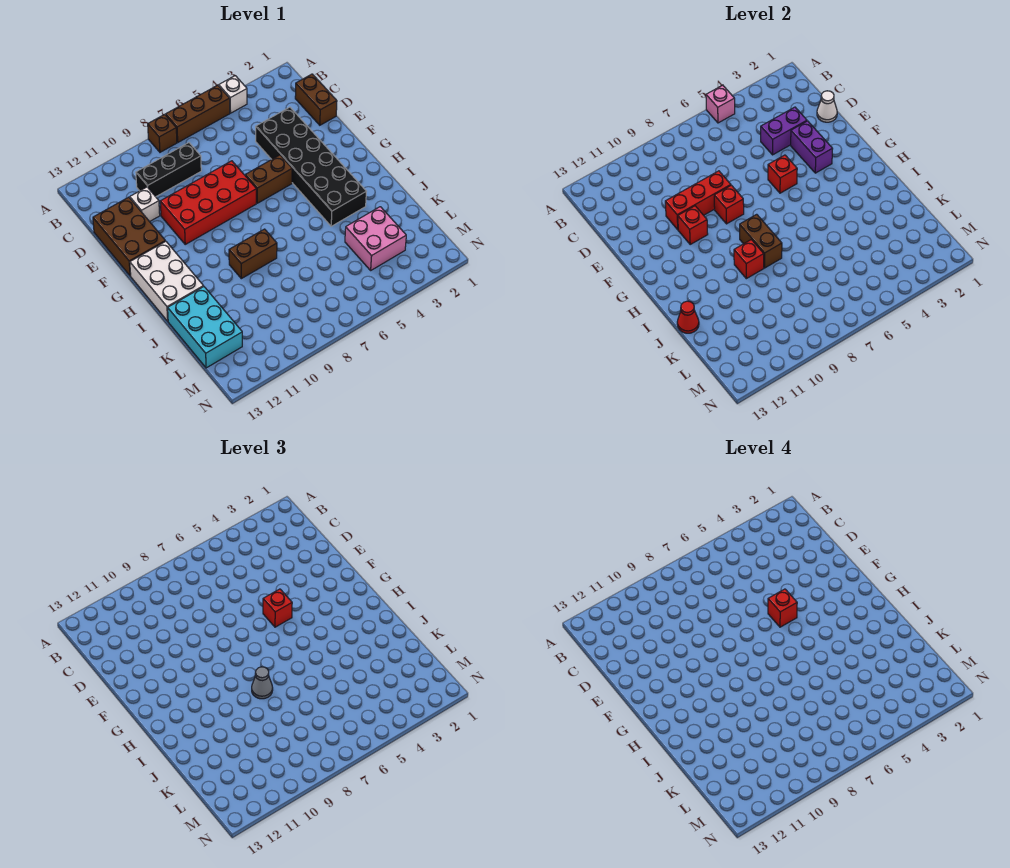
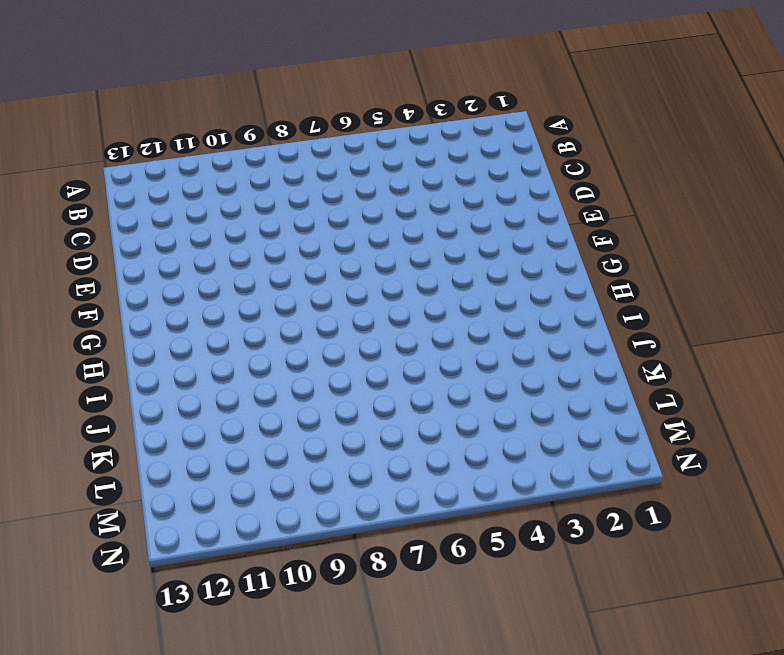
none -> white brick A4 level 1
none -> brown brick A5:A7 level 1
none -> brown brick A8 level 1

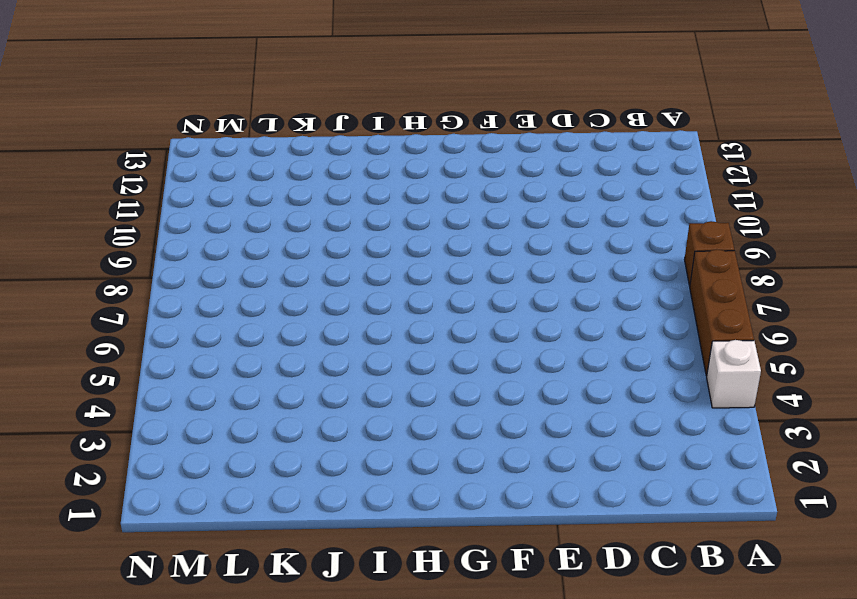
none -> brown brick C1:D1 level 1
none -> black brick C8:C10 level 1
none -> black brick D3:I4 level 1

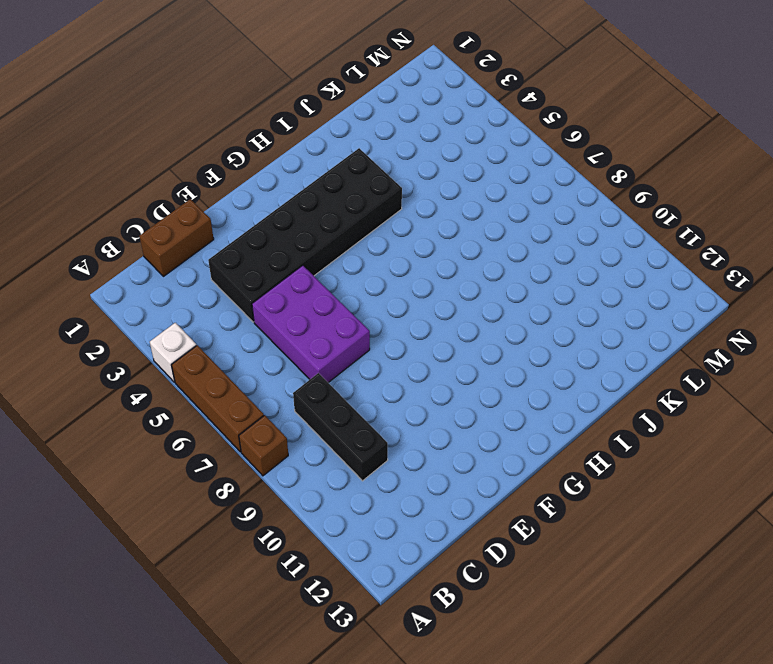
purple brick D5:E7 level 1 -> red brick E7:F10 level 1
none -> white brick D11 level 1
none -> brown brick D12:F13 level 1
none -> brown brick F5:F6 level 1

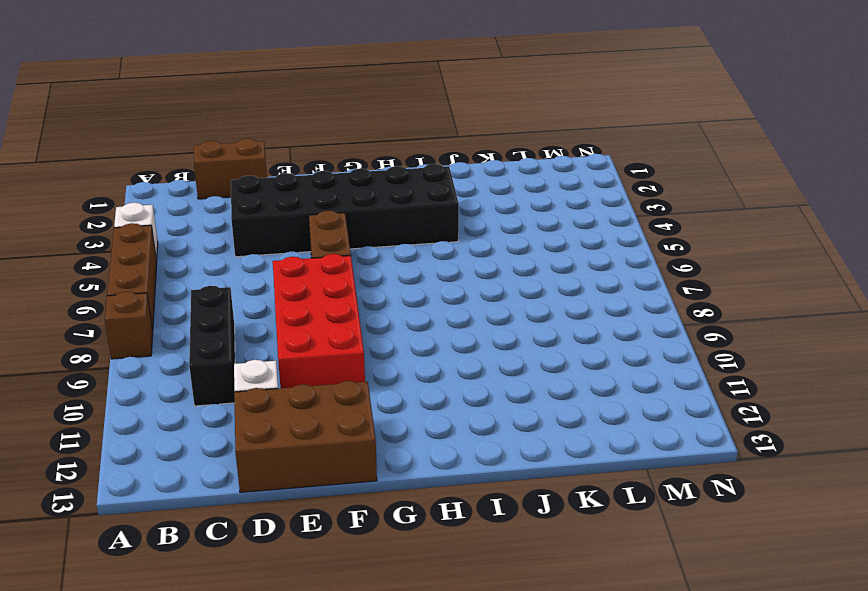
none -> white brick G12:I13 level 1
none -> brown brick I8:I9 level 1
none -> cyan brick J12:L13 level 1

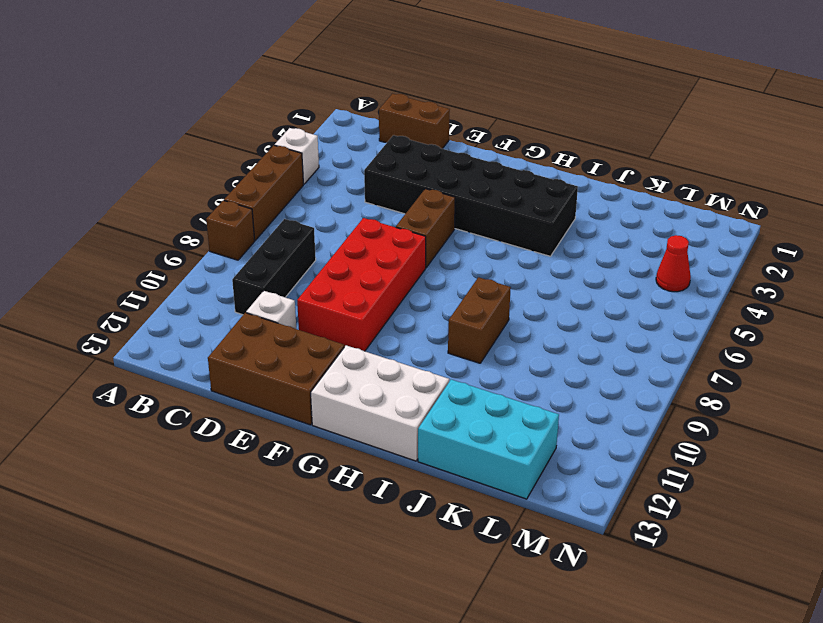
red cone M4 level 1 -> red cone J13 level 2
none -> pink brick K3:L4 level 1
none -> pink brick A5 level 2
none -> white cone D1 level 2

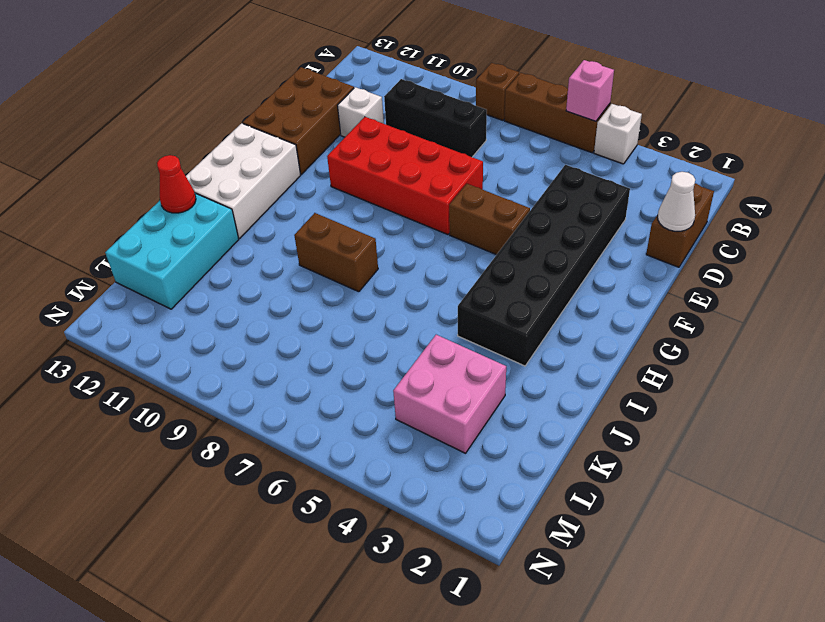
none -> purple brick D3:D4 level 2
none -> purple brick E3:F3 level 2
none -> red brick E8:E10 level 2

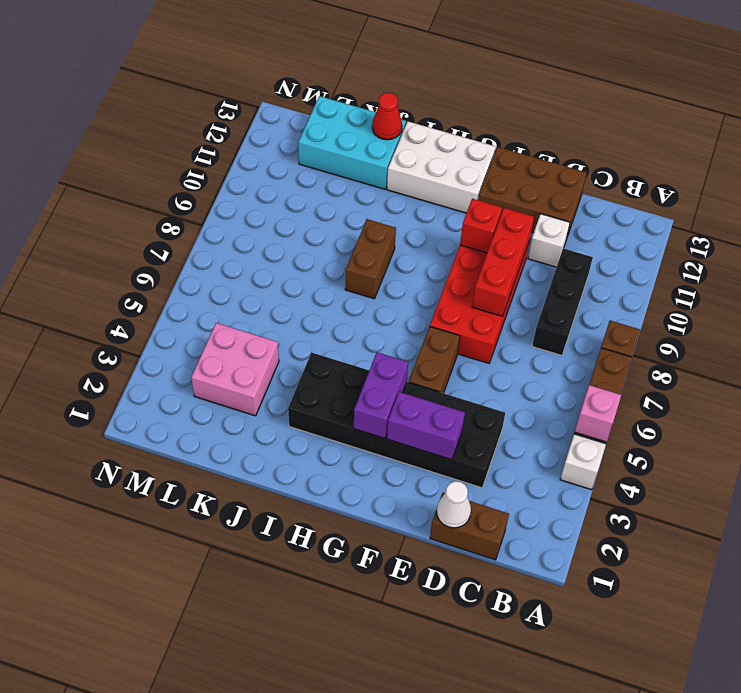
purple brick G3:G4 level 2 -> purple brick D3:D4 level 2
none -> red brick F5 level 2
none -> red brick F8 level 2
none -> brown brick H8:I8 level 2

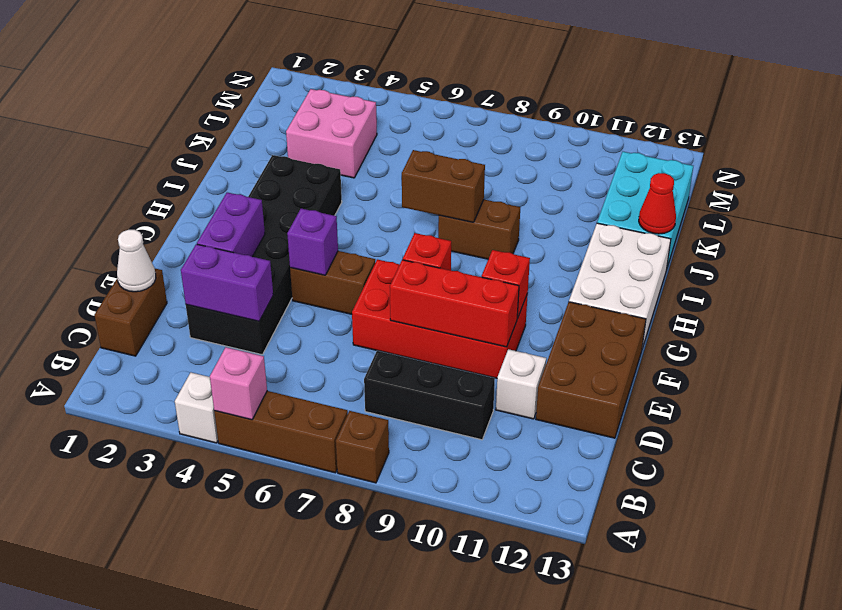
purple brick F5 level 2 -> red brick F5 level 2
brown brick I7:I8 level 2 -> brown brick H8:I8 level 2
none -> red brick I9 level 2
none -> red brick F5 level 3
none -> grey cone I8 level 3

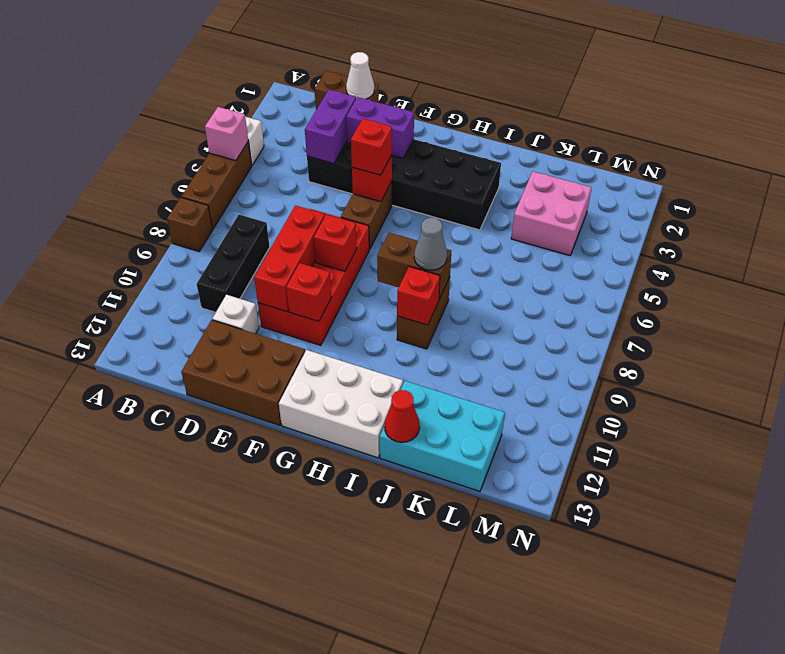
none -> red brick F5 level 4

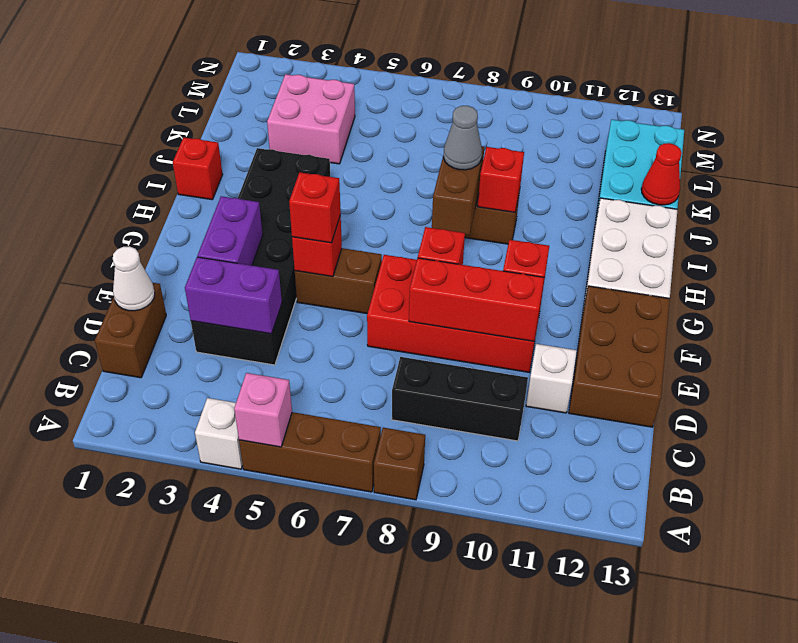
red brick I1 level 1 -> red brick F5 level 4

